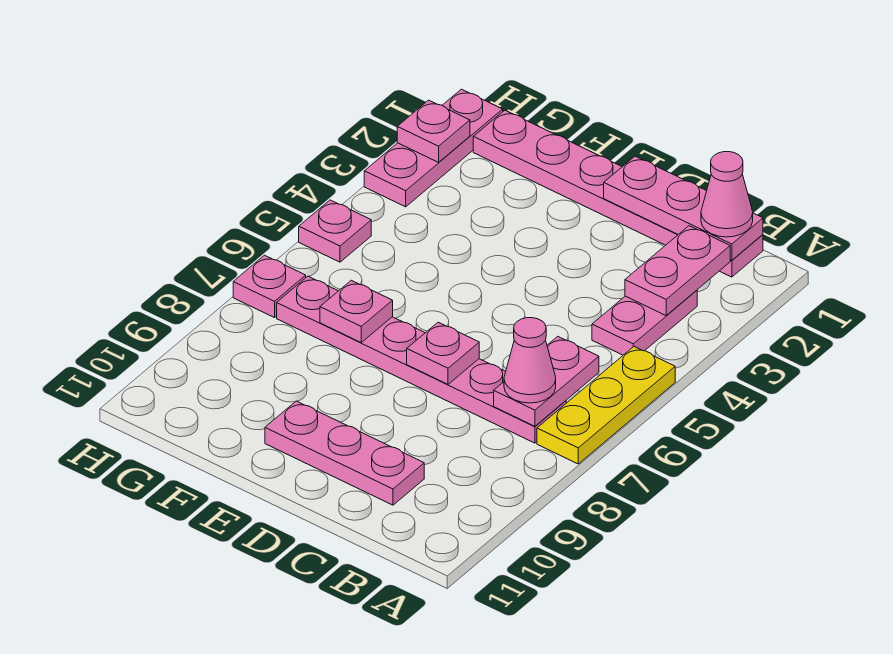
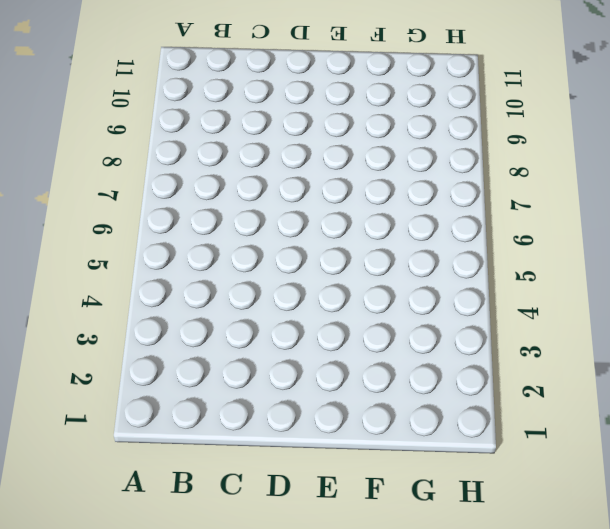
none -> yellow plate A5:A7 level 1
none -> pink plate B1:G1 level 1
none -> pink plate B3:B4 level 1

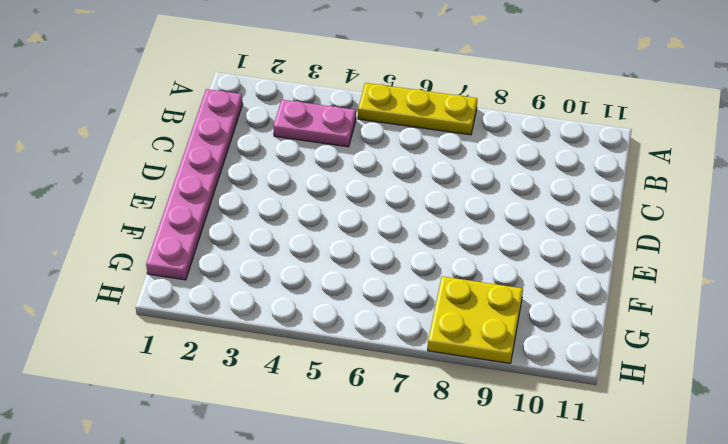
yellow plate G8:H9 level 1 -> none
none -> pink plate B7:G7 level 1
none -> pink plate C10:E10 level 1
none -> pink plate H1:H3 level 1

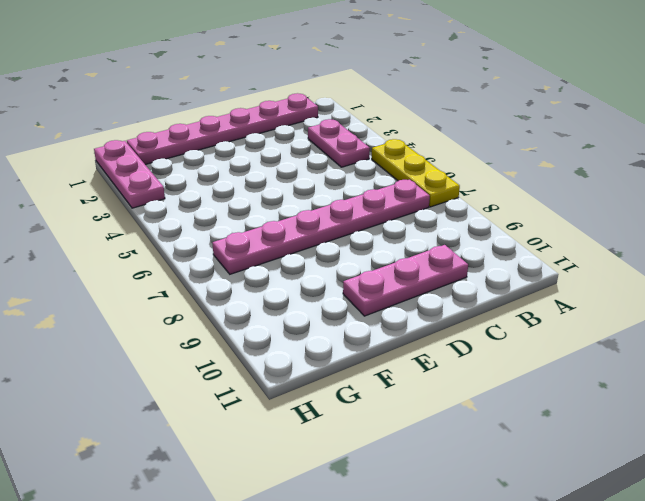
none -> pink plate H5 level 1
none -> pink plate H7 level 1
none -> pink plate B1:D1 level 2

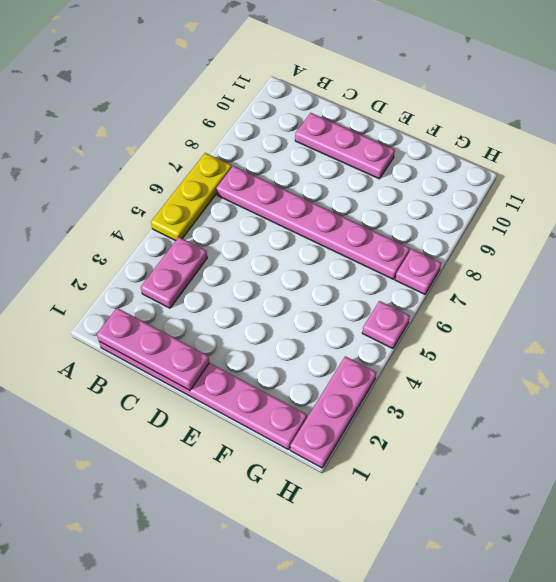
none -> pink plate B2:B3 level 2
none -> pink plate B6:B7 level 2
none -> pink plate D7 level 2

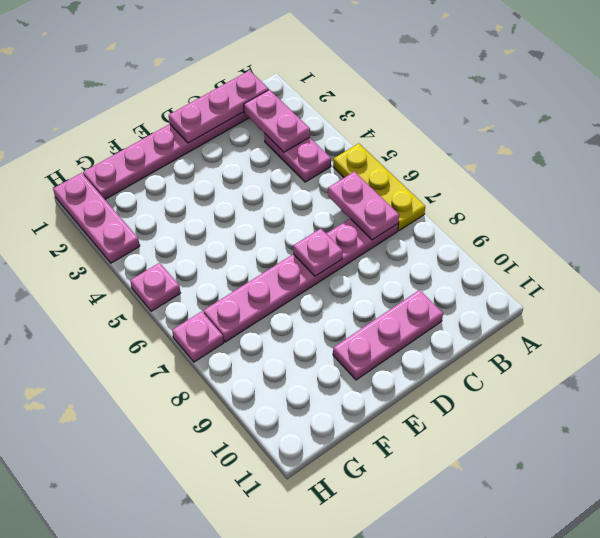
none -> pink plate F7 level 2
none -> pink plate H2 level 2
none -> pink cone B1 level 3

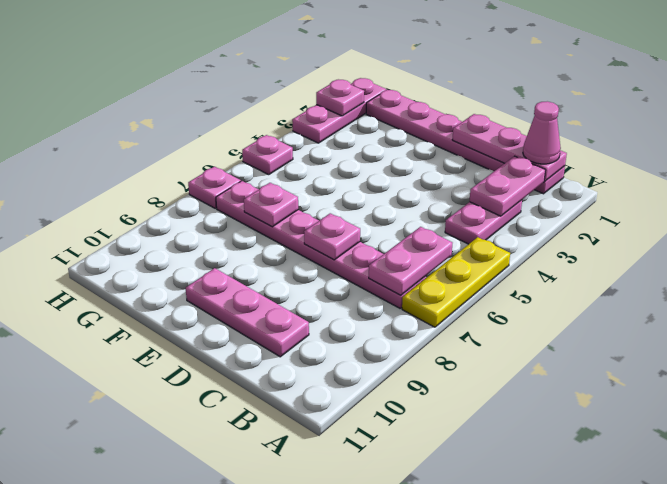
none -> pink cone B7 level 3

